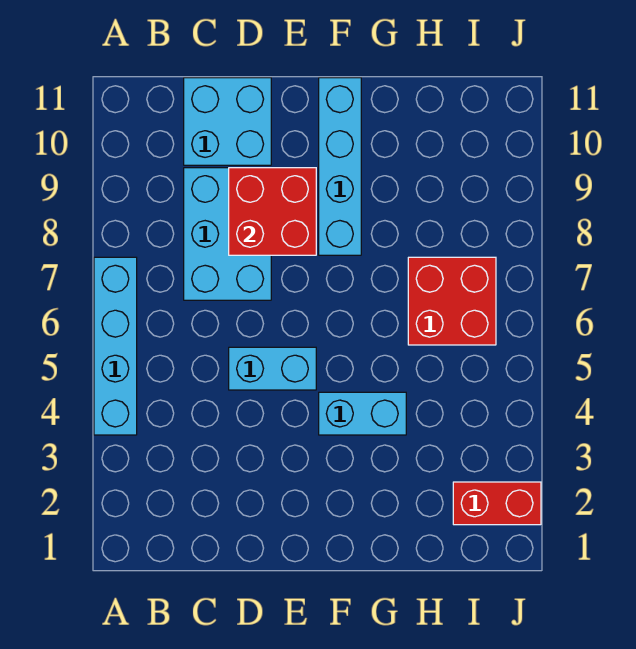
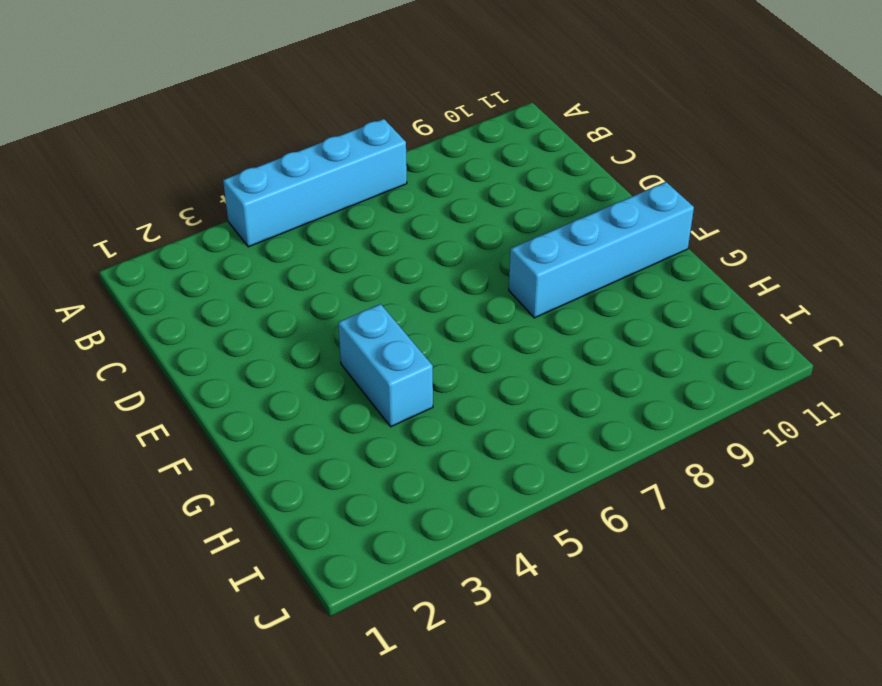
none -> cyan brick C7:D9 level 1
none -> cyan brick C10:D11 level 1

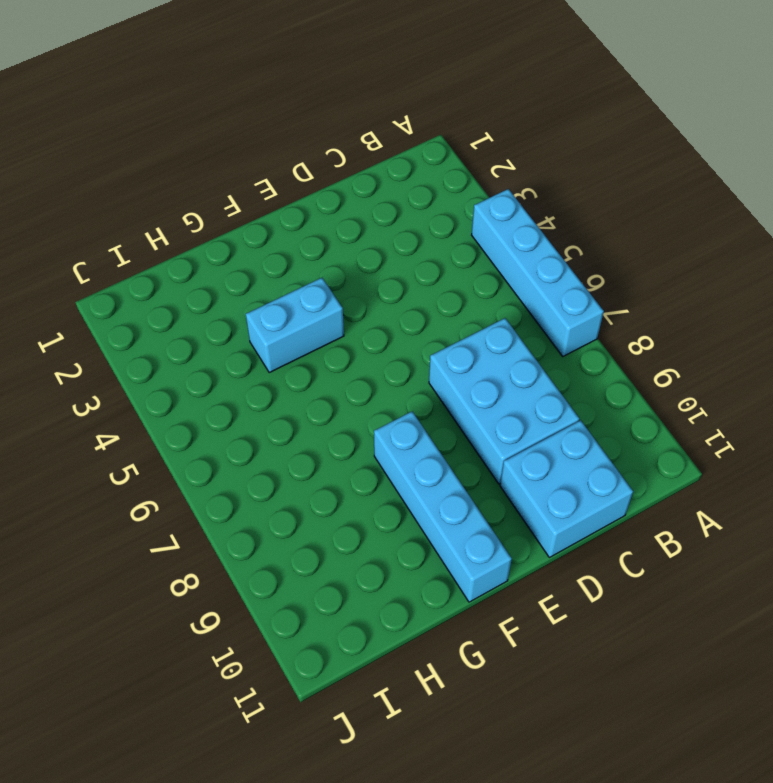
none -> cyan brick D5:E5 level 1
none -> red brick H6:I7 level 1

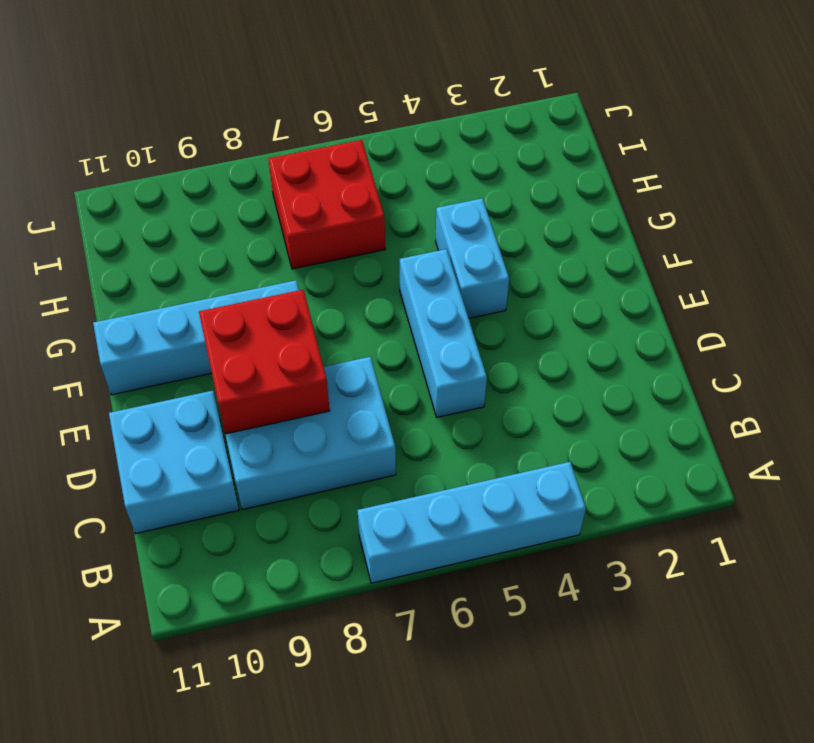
cyan brick D5:F5 level 1 -> cyan brick D5:E5 level 1
none -> red brick I2:J2 level 1

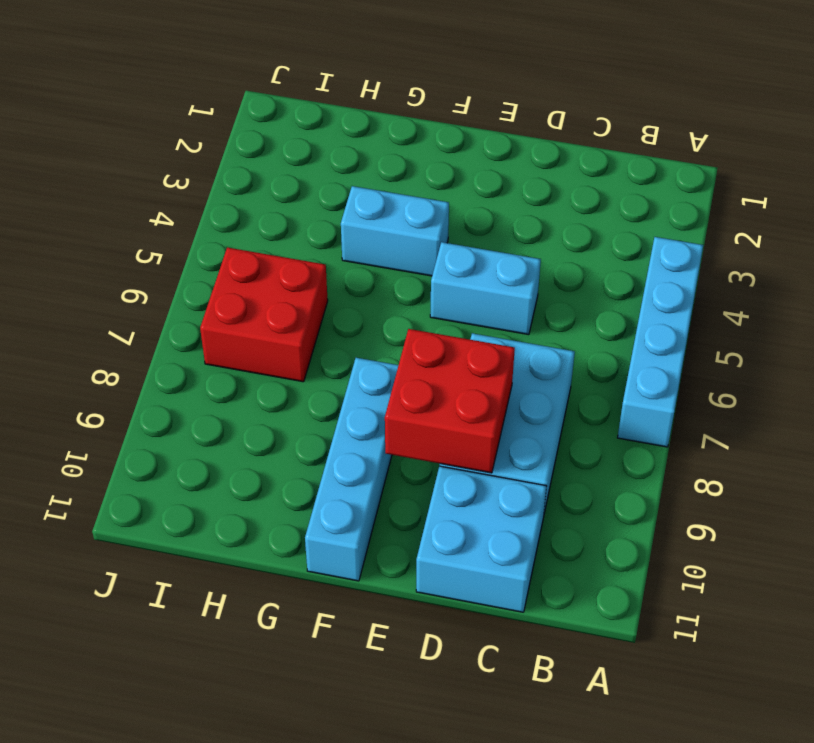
none -> red brick I2:J2 level 1

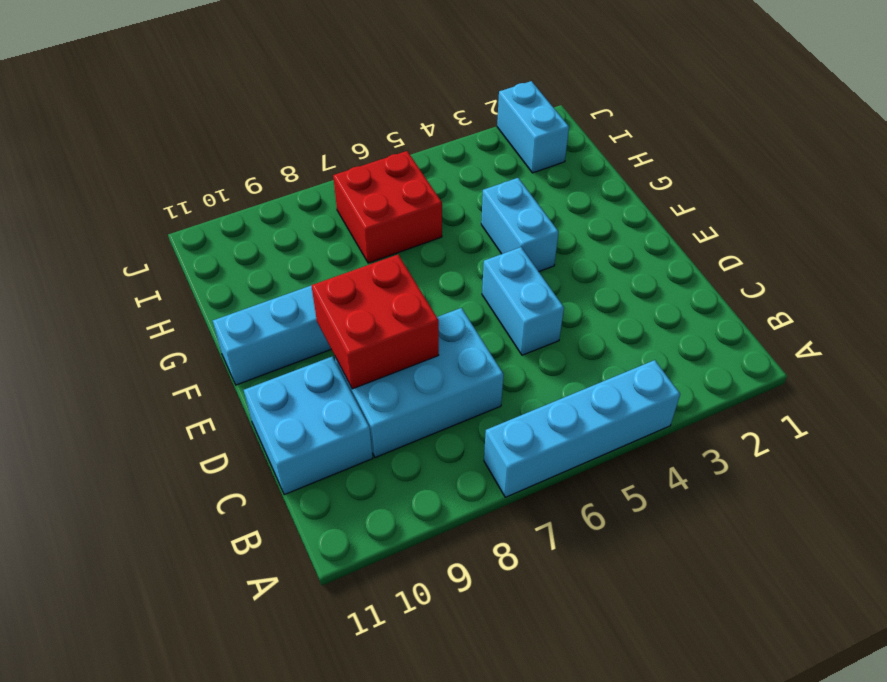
cyan brick I2:J2 level 1 -> red brick I2:J2 level 1

